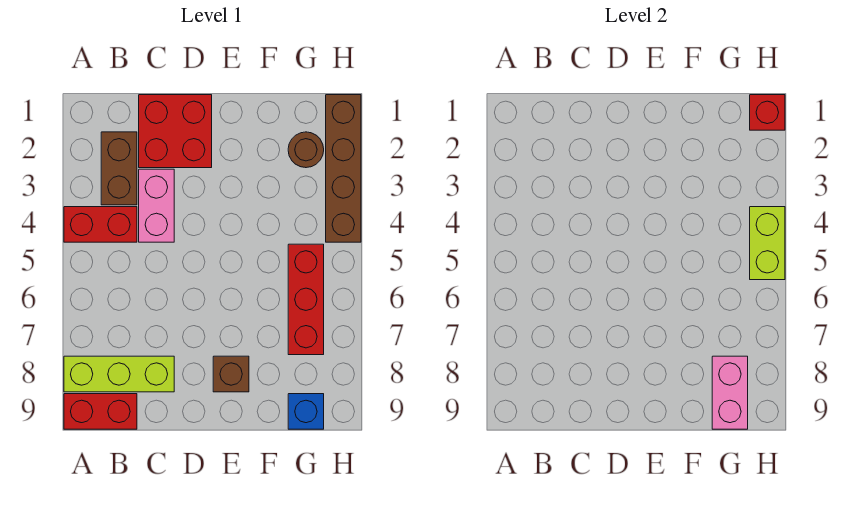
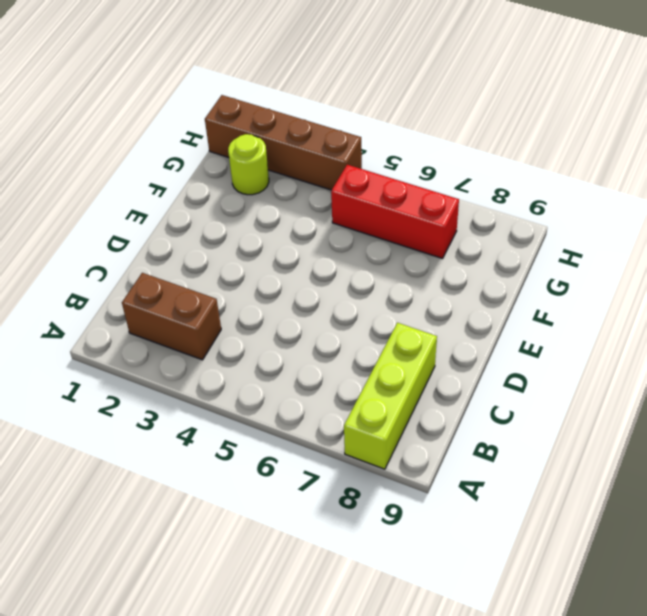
lime round brick G2 level 1 -> brown round brick G2 level 1
none -> red brick A4:B4 level 1
none -> red brick A9:B9 level 1
none -> red brick C1:D2 level 1

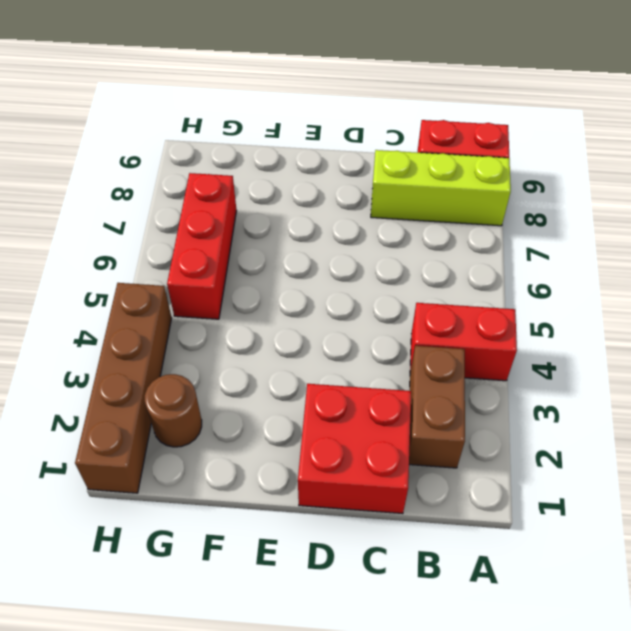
none -> pink brick C3:C4 level 1
none -> brown brick E8 level 1
none -> blue brick G9 level 1

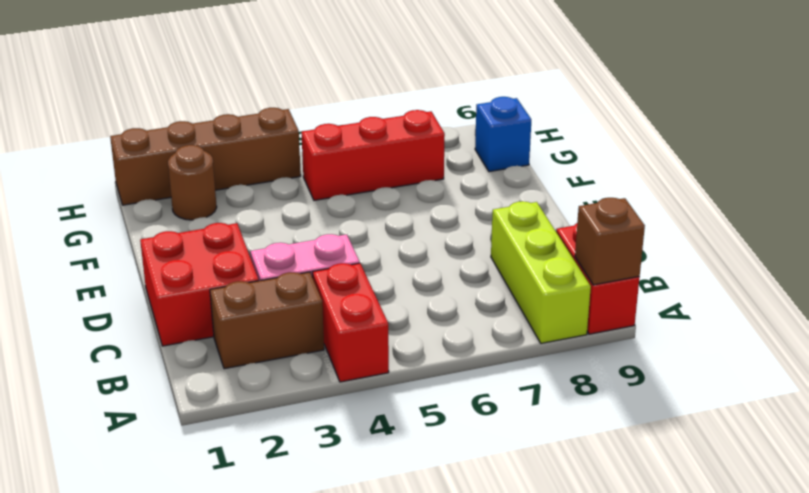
brown brick A9 level 2 -> brown brick E8 level 1
none -> pink brick G8:G9 level 2
none -> red brick H1 level 2
none -> lime brick H4:H5 level 2

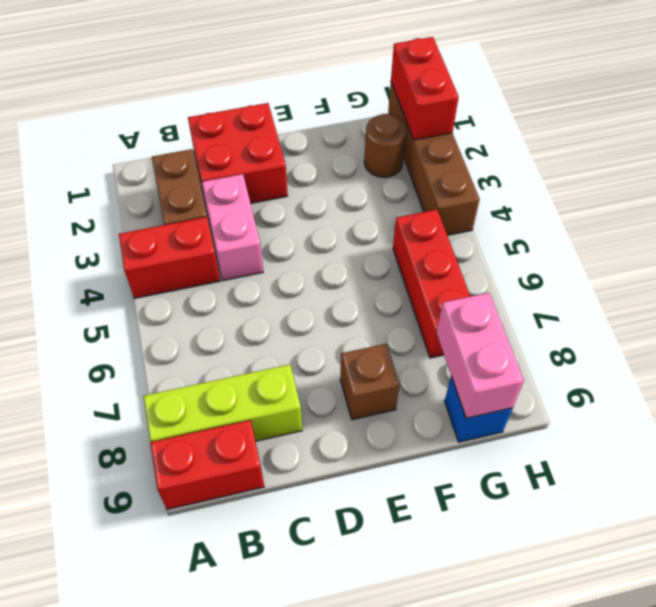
red brick H1:H2 level 2 -> red brick H1 level 2
none -> lime brick H4:H5 level 2

